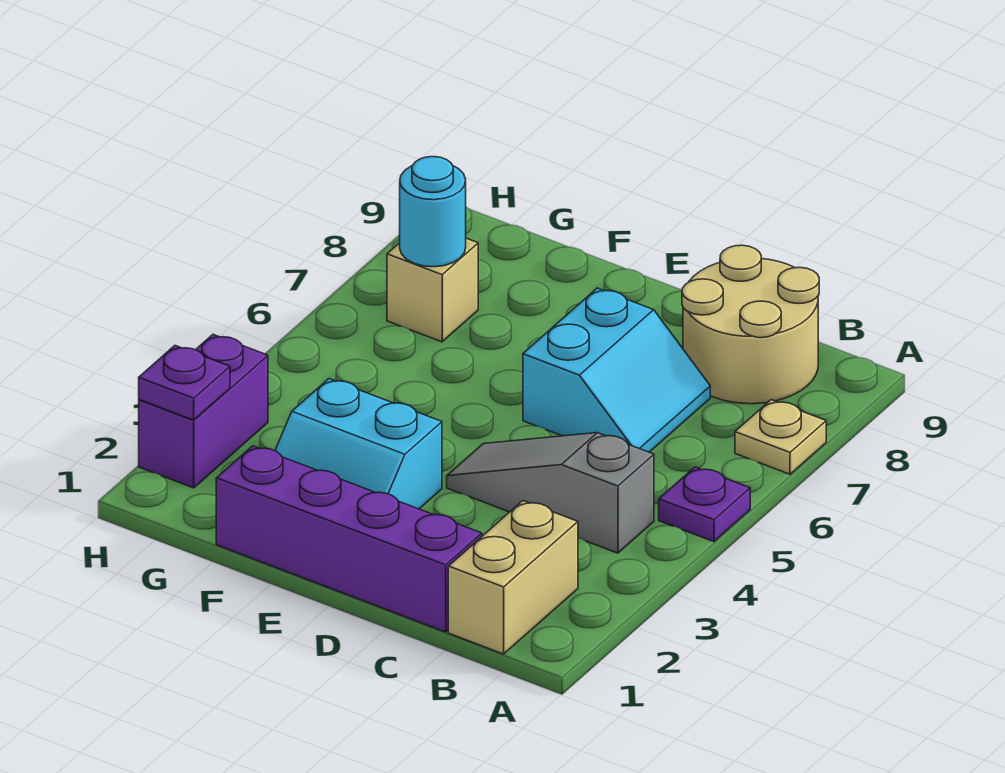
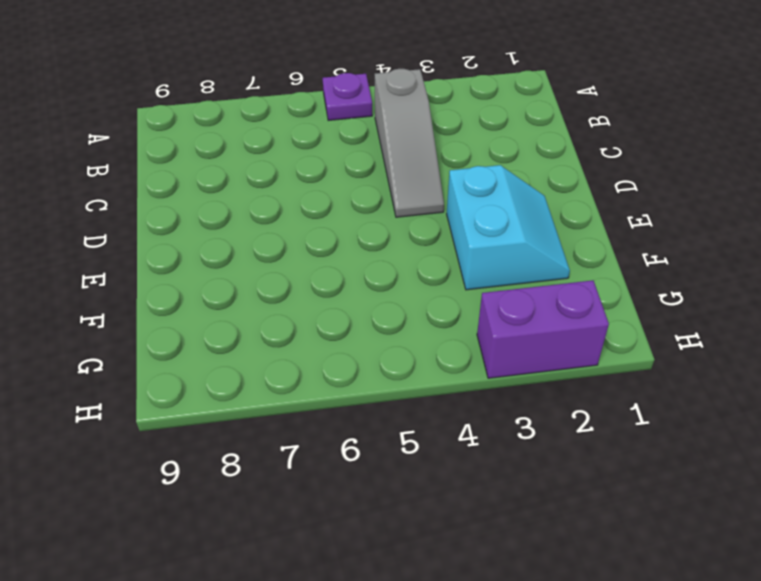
none -> tan plate A7 level 1
none -> tan brick B1:B2 level 1
none -> tan round brick B8:C9 level 1

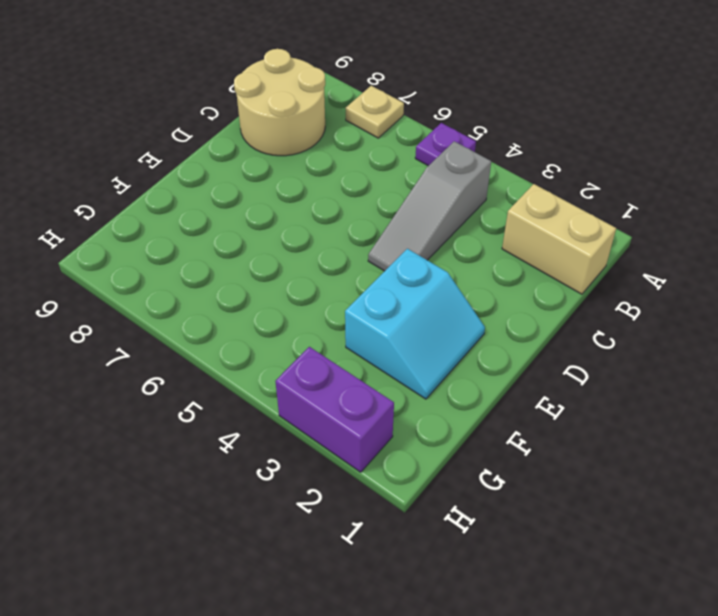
none -> purple brick C1:F1 level 1
none -> cyan slope C6:D7 level 1 top D
none -> tan brick G7 level 1

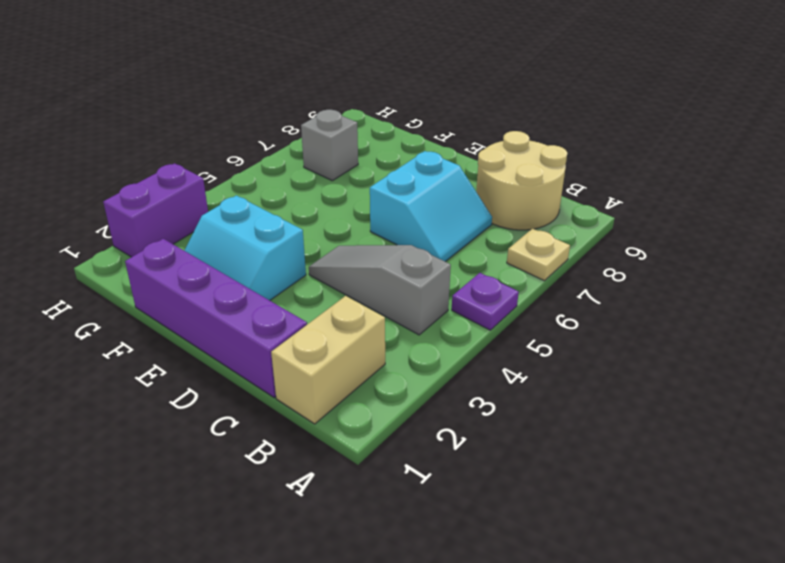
grey brick G7 level 1 -> tan brick G7 level 1
none -> cyan round brick G7 level 2
none -> purple plate H2 level 2

